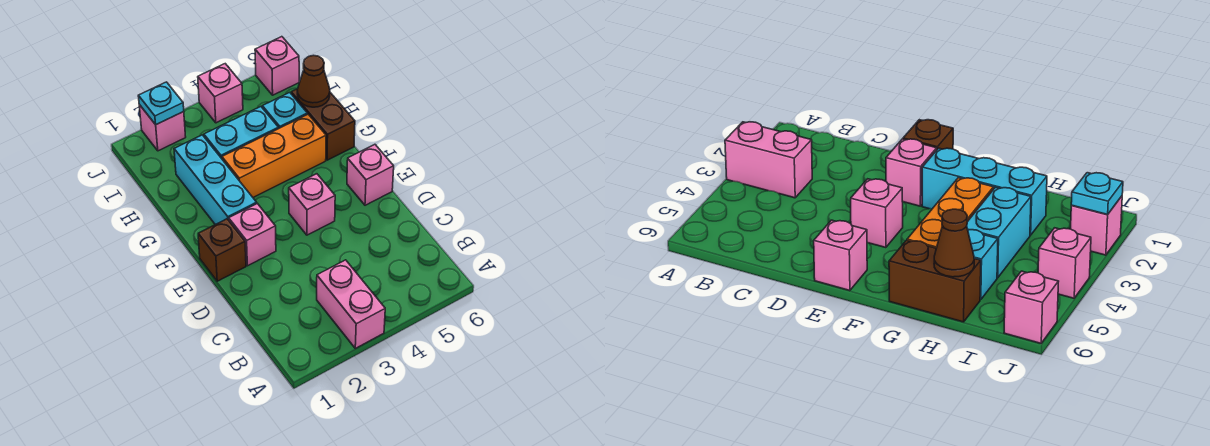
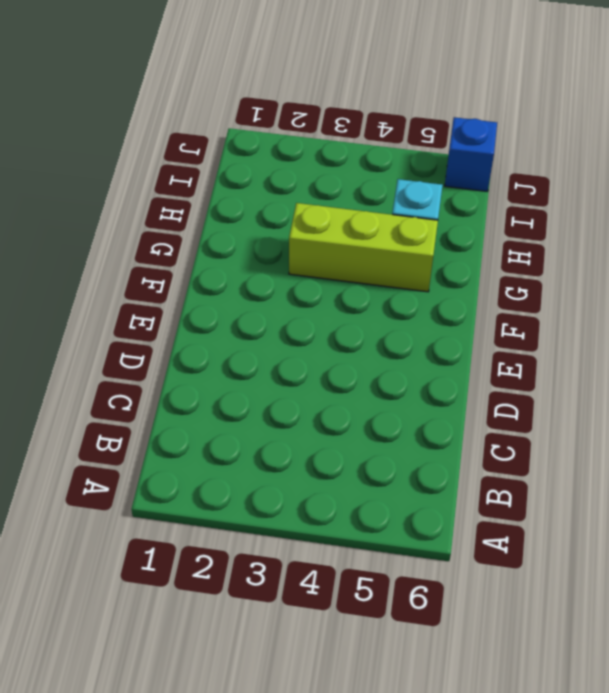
lime brick G3:G5 level 1 -> orange brick G3:G5 level 1
blue brick J6 level 1 -> pink brick J6 level 1
none -> pink brick A3:B3 level 1
none -> brown brick E1 level 1
none -> pink brick E2 level 1

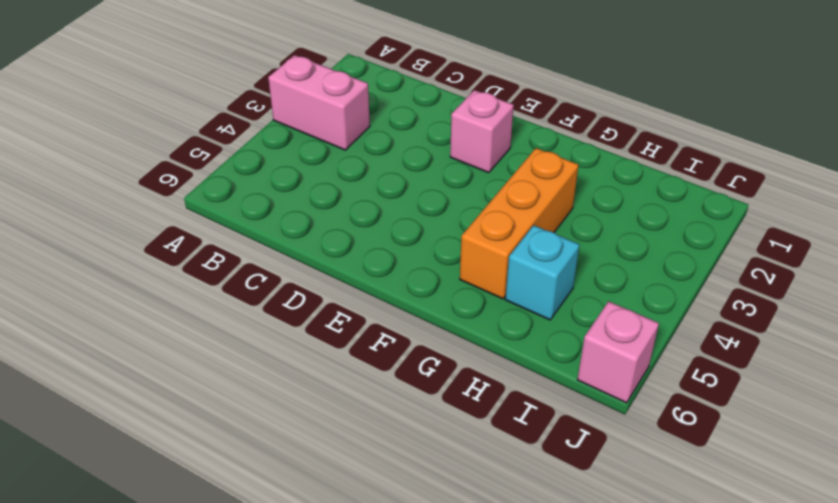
none -> brown brick E1 level 1
none -> pink brick E4 level 1
none -> pink brick E6 level 1

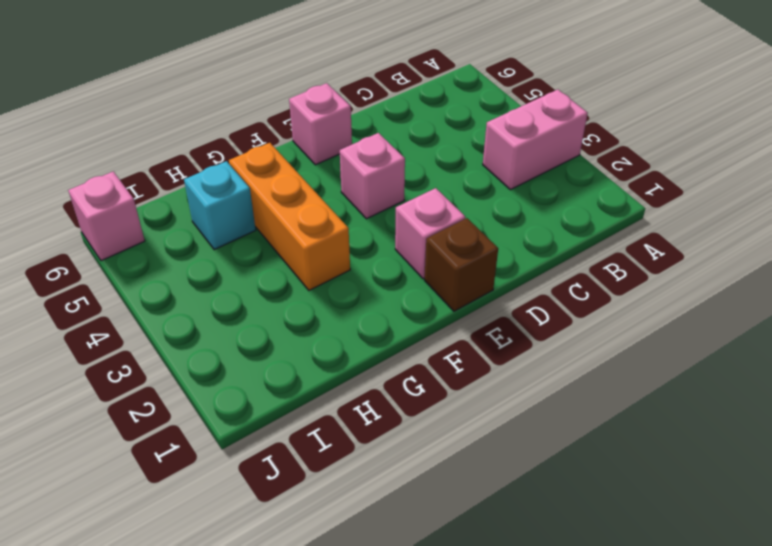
none -> cyan brick F2:H2 level 1
none -> brown brick G6:H6 level 1
none -> cyan brick H3:H4 level 1

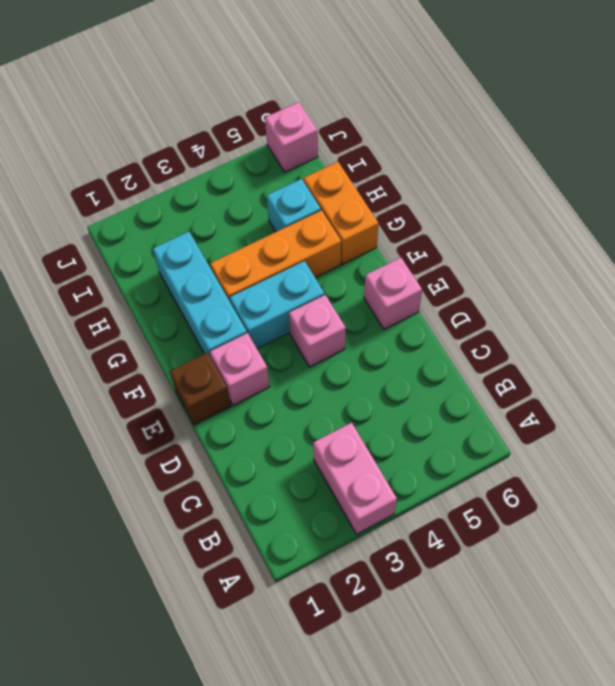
cyan brick F3:F4 level 1 -> cyan brick H3:H4 level 1
orange brick G6:H6 level 1 -> brown brick G6:H6 level 1
none -> pink brick J2 level 1
none -> pink brick J4 level 1
none -> brown cone H6 level 2

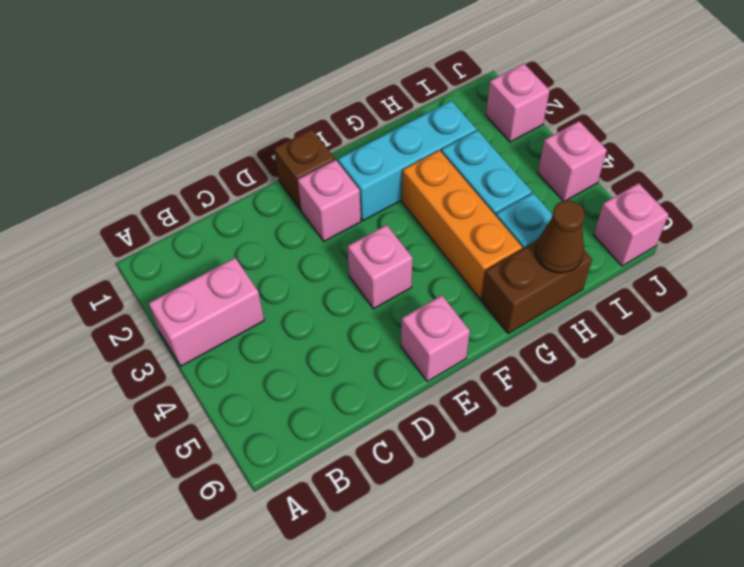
none -> cyan plate J2 level 2

